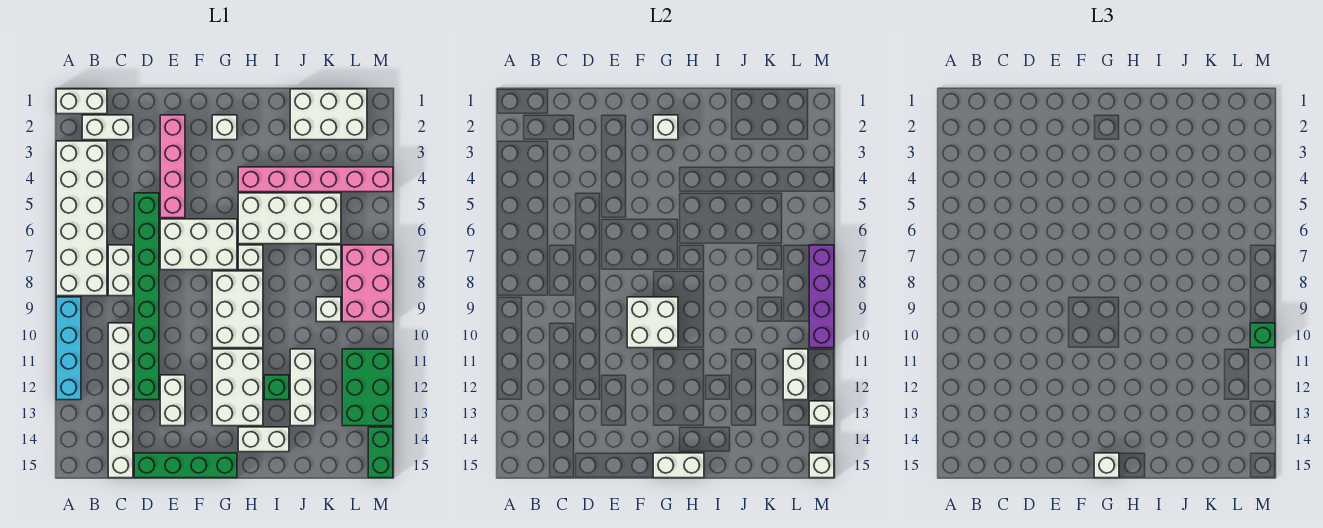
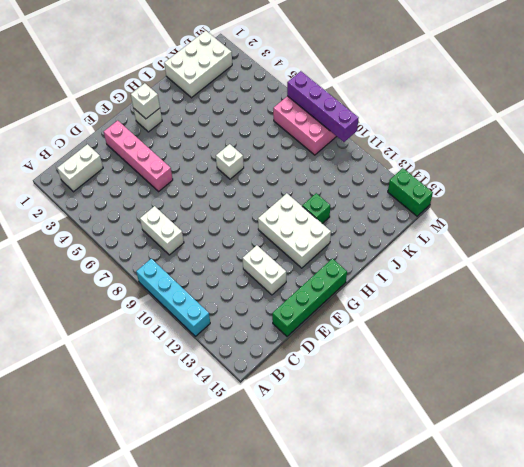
none -> white brick A1:B1 level 1
none -> white brick A3:B8 level 1
none -> white brick C10:C15 level 1
none -> green brick D5:D12 level 1

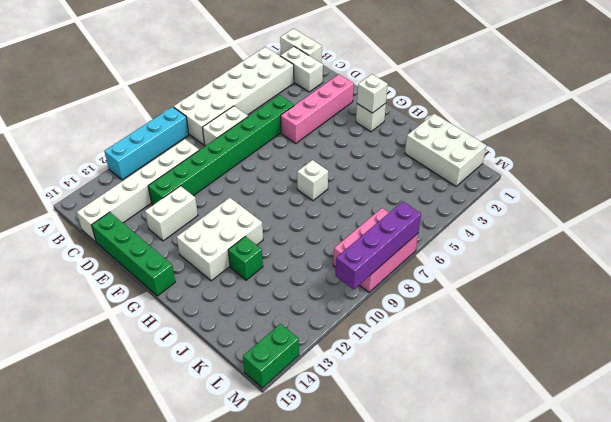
none -> white brick E6:G7 level 1
none -> white brick G8:H10 level 1
none -> pink brick H4:M4 level 1
none -> white brick H5:K6 level 1

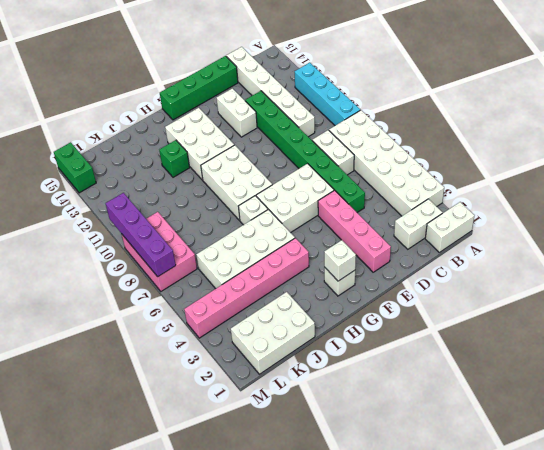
none -> white brick H14:I14 level 1
none -> white brick J11:J13 level 1
none -> white brick K7 level 1
none -> white brick K9 level 1

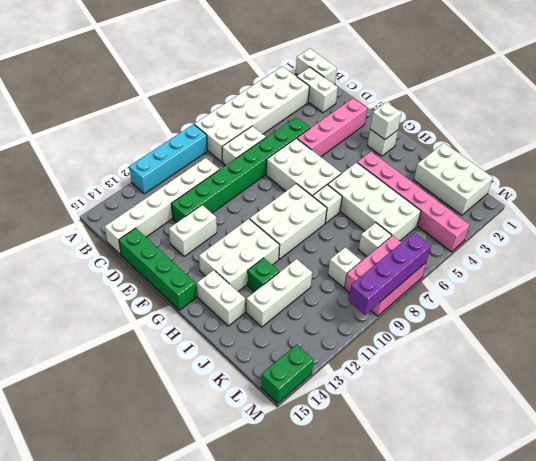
none -> green brick L11:M13 level 1
none -> white brick F9:G10 level 2
none -> white brick G15:H15 level 2
none -> white brick L11:L12 level 2

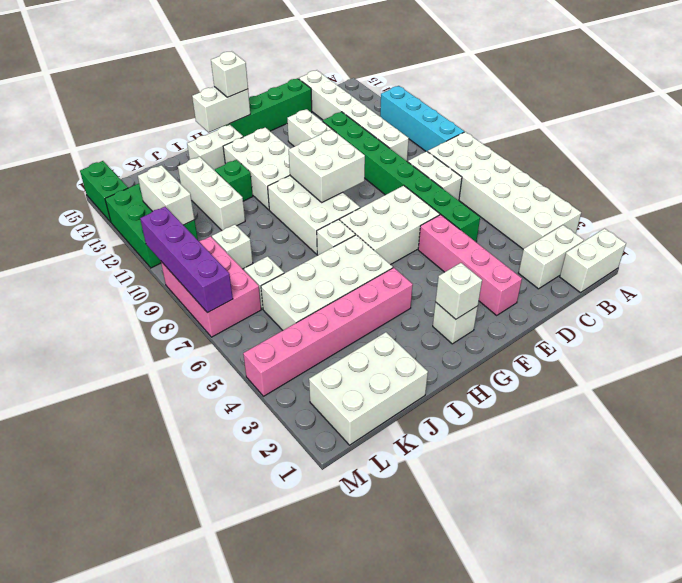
none -> white brick M13 level 2
none -> white brick M15 level 2
none -> green brick M10 level 3

